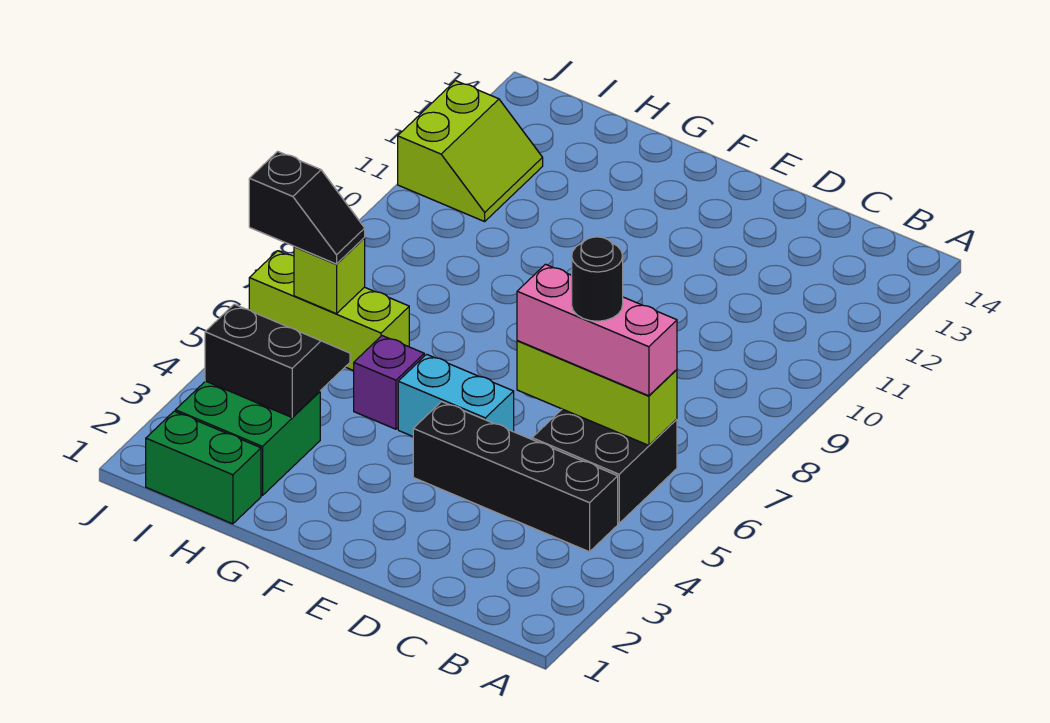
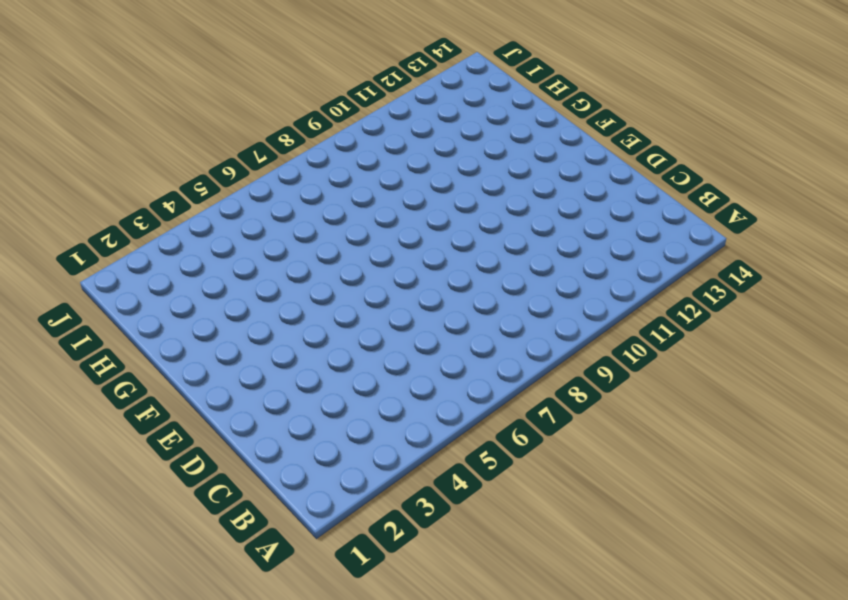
none -> black brick B4:E4 level 1
none -> black brick B5:C6 level 1
none -> cyan brick E5:F5 level 1

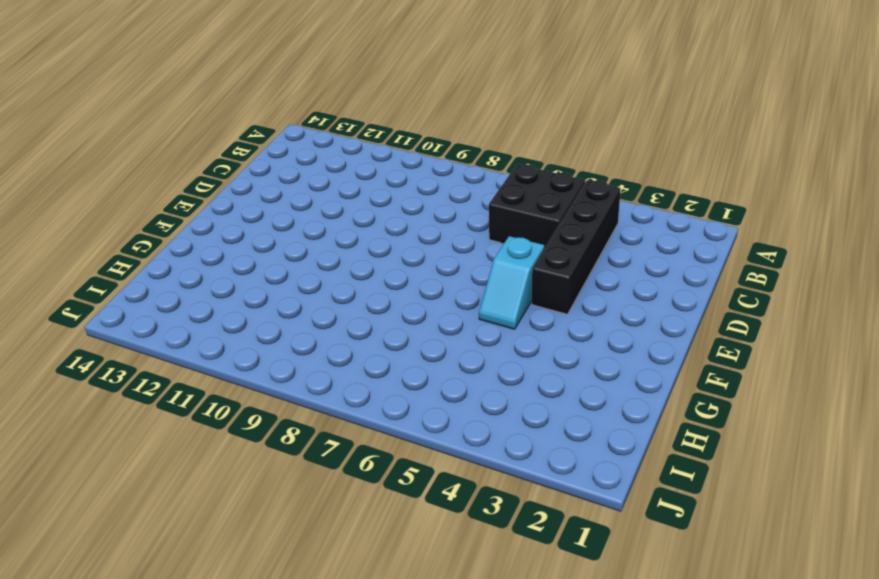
cyan slope E5:F5 level 1 top E -> cyan brick E5:F5 level 1
none -> purple brick G5 level 1
none -> green brick H1:I1 level 1
none -> green brick H2:I3 level 1

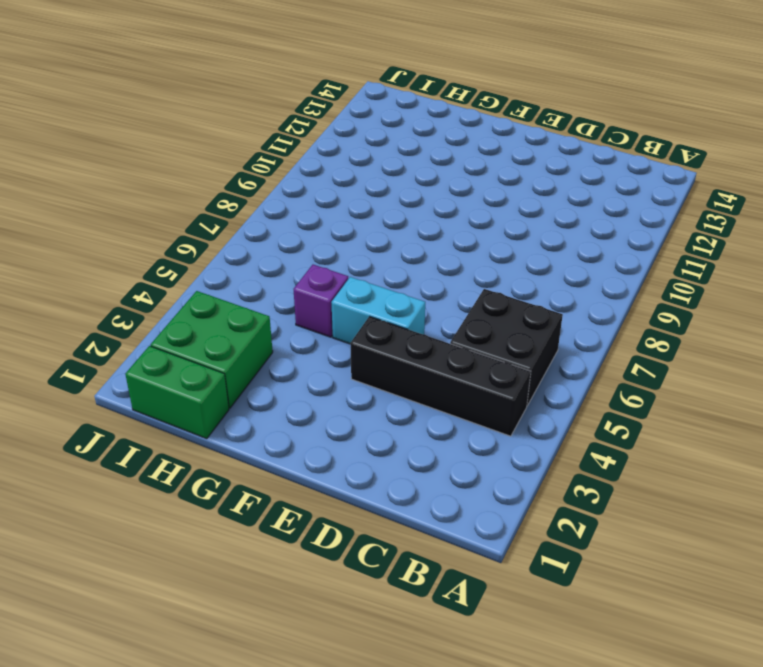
none -> lime brick H6:J6 level 1
none -> lime slope I11:J12 level 1 top J
none -> lime brick B6:D6 level 2

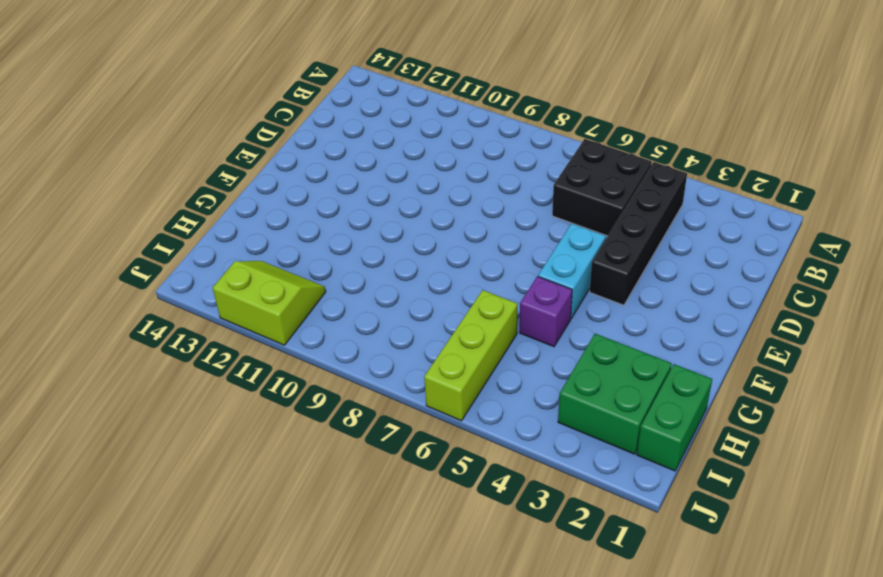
none -> lime brick B6:D6 level 2
none -> black slope H3:I4 level 2 top 3
none -> lime brick I6 level 2

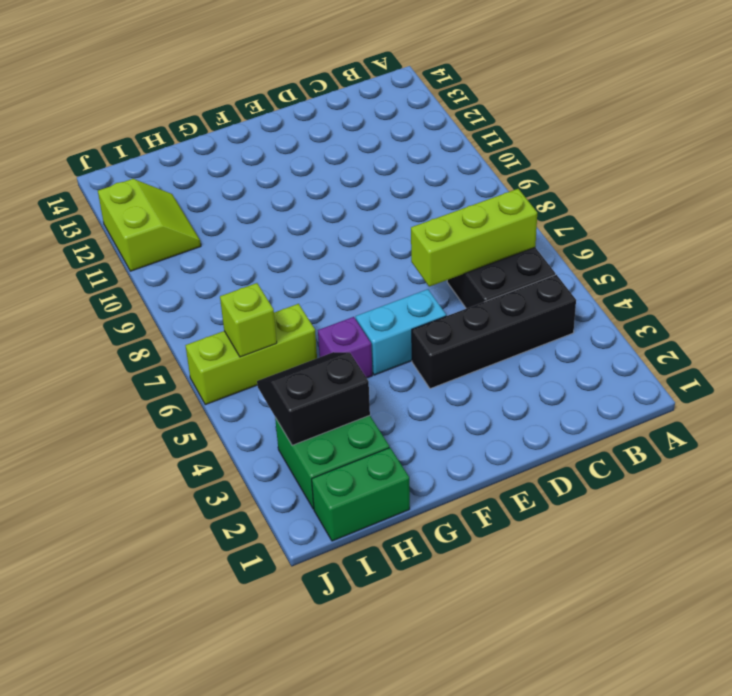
none -> pink brick B6:D6 level 3
none -> black slope I6:J6 level 3 top J
none -> black round brick C6 level 4

